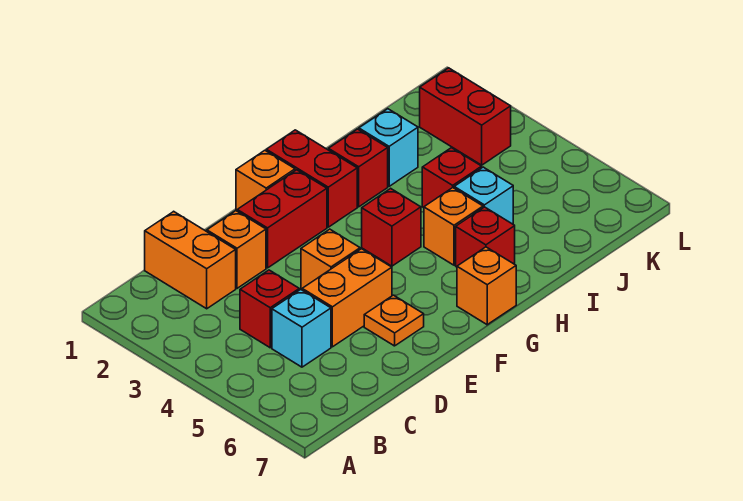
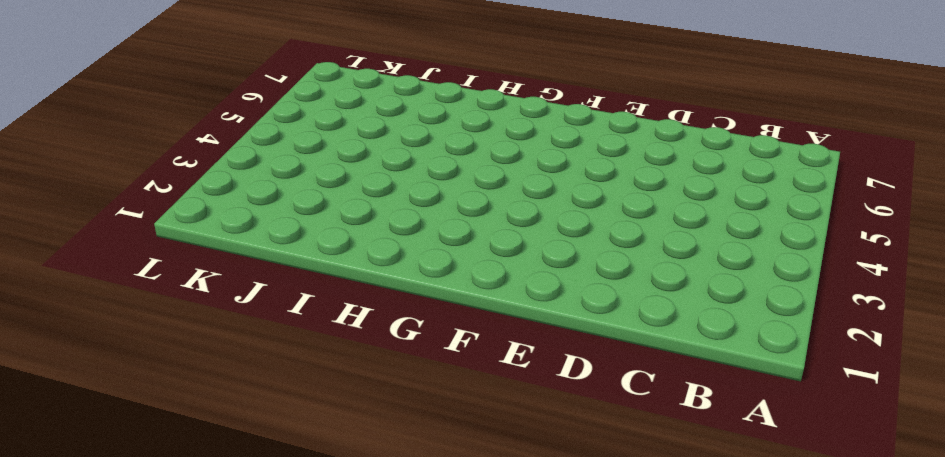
none -> orange brick C1:C2 level 1
none -> red brick C4 level 1
none -> cyan brick C5 level 1

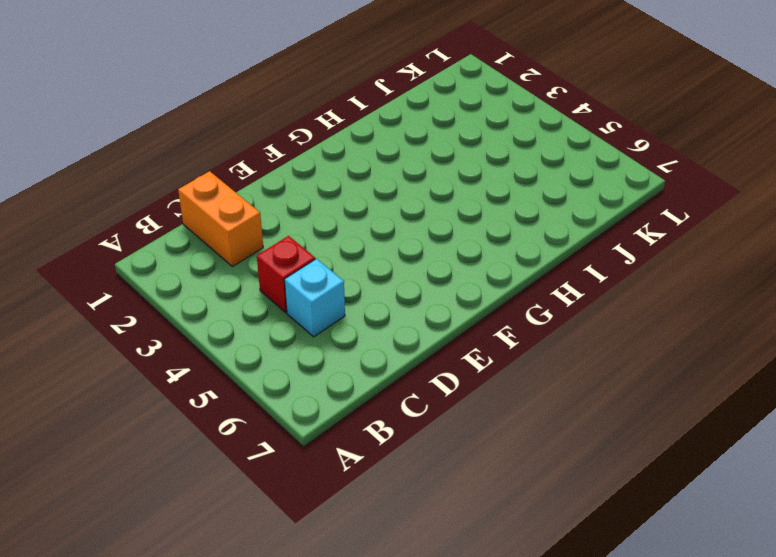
none -> orange brick D2 level 1
none -> orange brick D5:E5 level 1
none -> red brick E2:F2 level 1

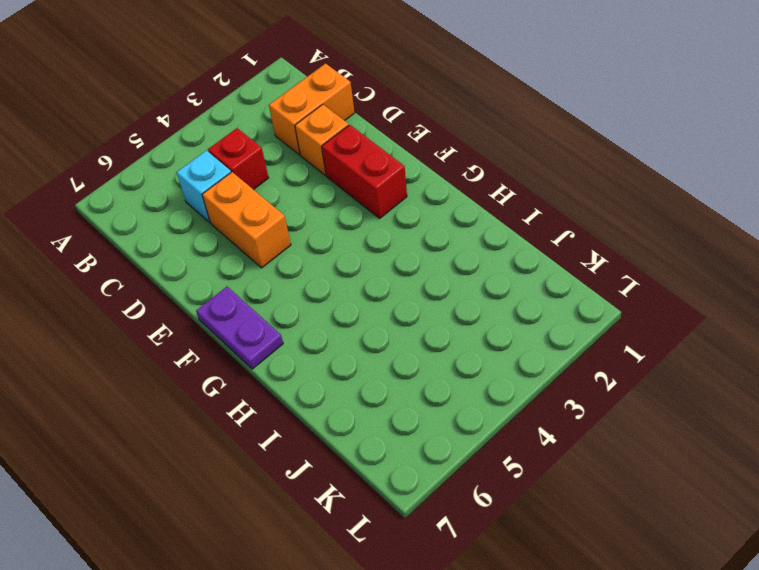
purple plate F7:G7 level 1 -> orange brick G7 level 1
none -> orange brick E4 level 1
none -> orange plate E6 level 1
none -> orange brick F1 level 1

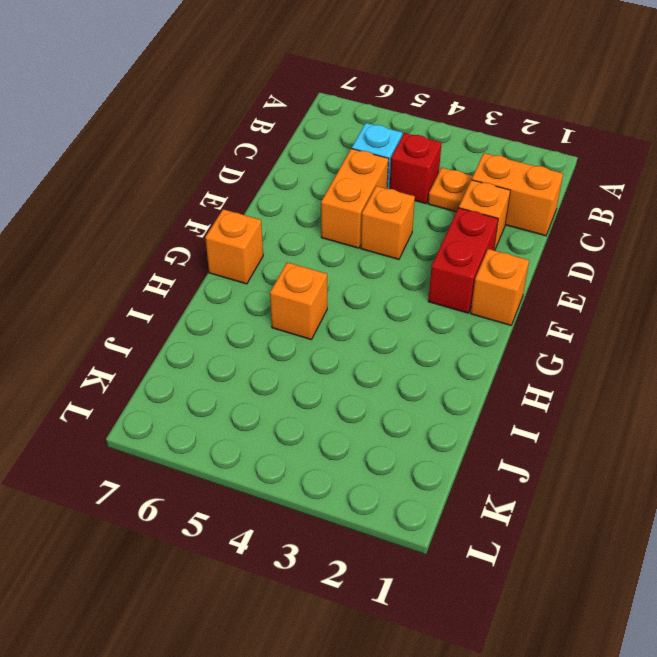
orange plate C3 level 1 -> orange plate E6 level 1
none -> red brick G1:G2 level 1
none -> red brick G4 level 1
none -> red brick H2 level 1

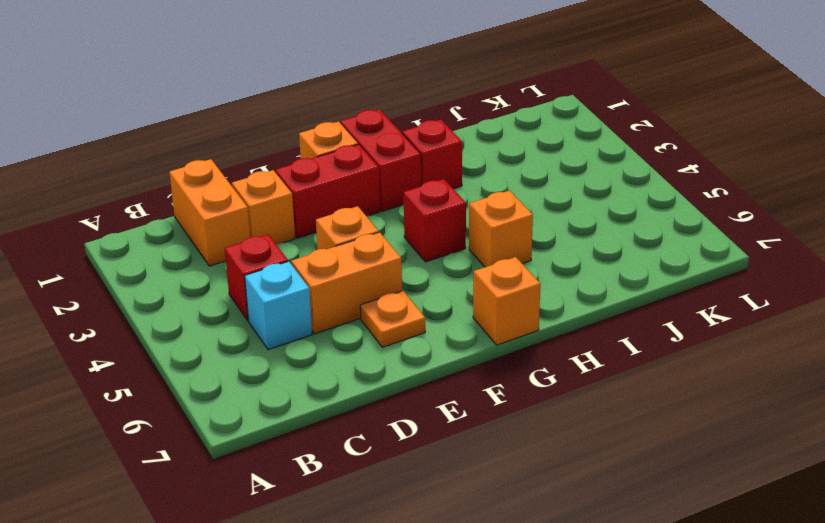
none -> red brick H6 level 1
none -> cyan brick I2 level 1
none -> red brick I4 level 1

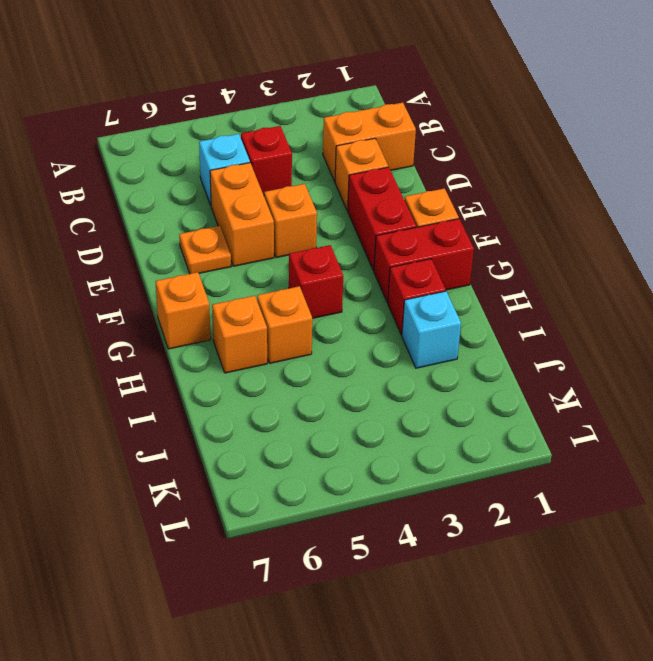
orange brick H6 level 1 -> red brick H6 level 1
none -> red brick I4 level 1
none -> cyan brick I5 level 1
none -> red brick K2:K3 level 1

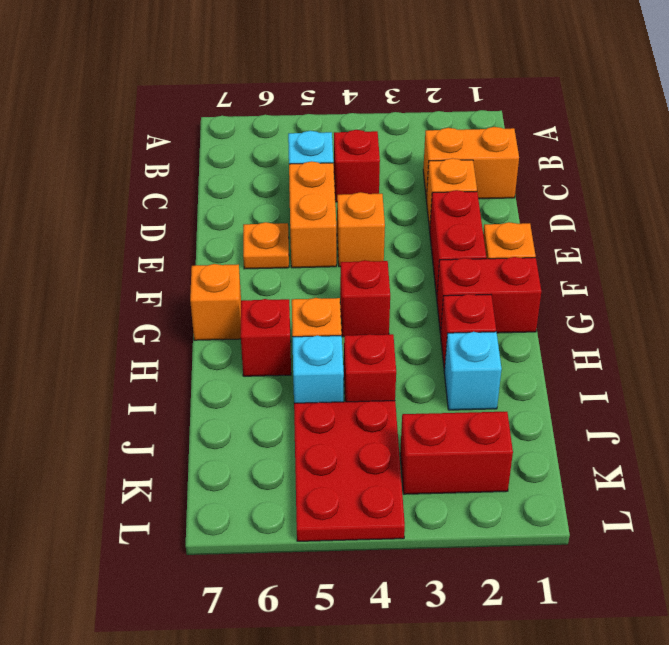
red plate J4:L5 level 1 -> none

